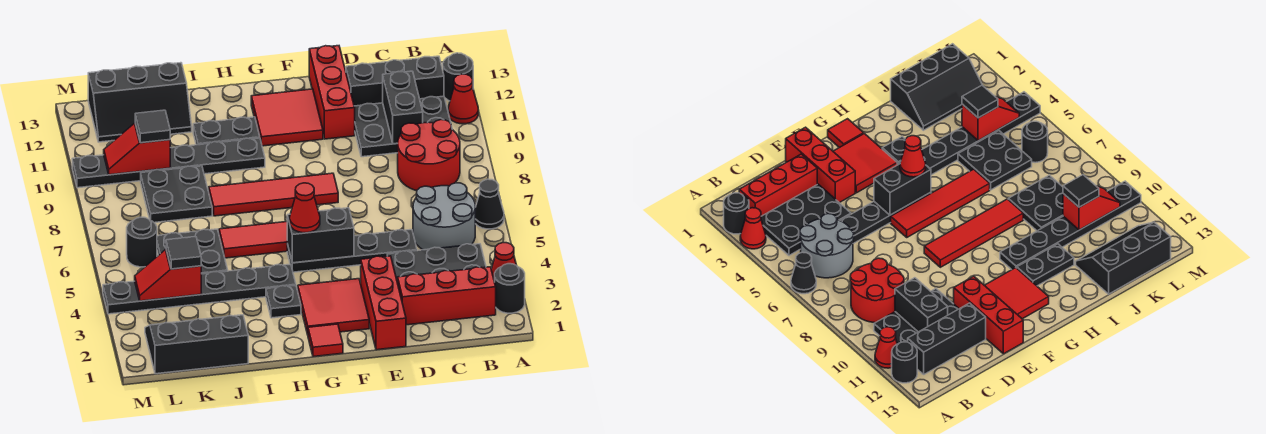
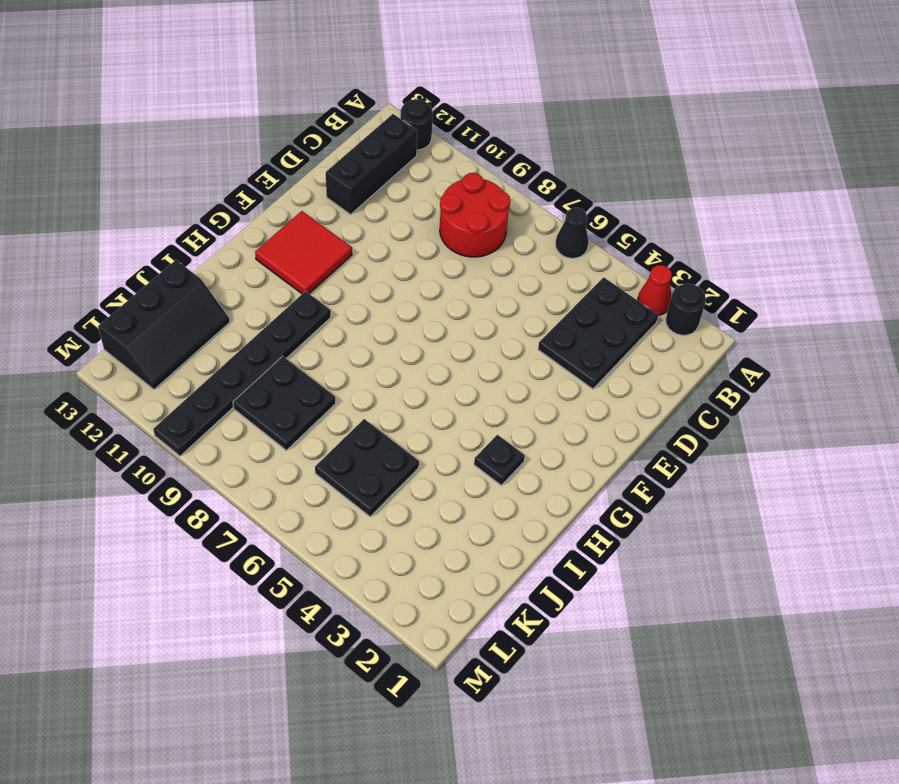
none -> red cone A11 level 1
none -> red brick B2:D2 level 1
none -> grey round brick B5:C6 level 1
none -> black plate B10:D11 level 1

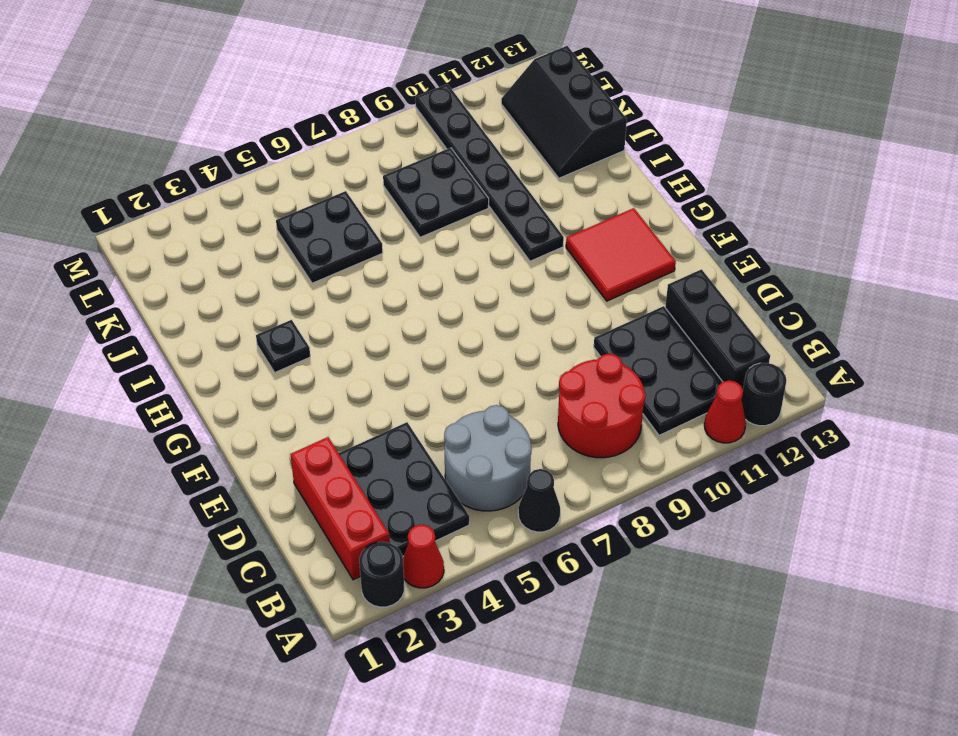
none -> black plate D5:G5 level 1
none -> red brick E1:E3 level 1
none -> red brick E11:E13 level 1
none -> red tile F2:G3 level 1

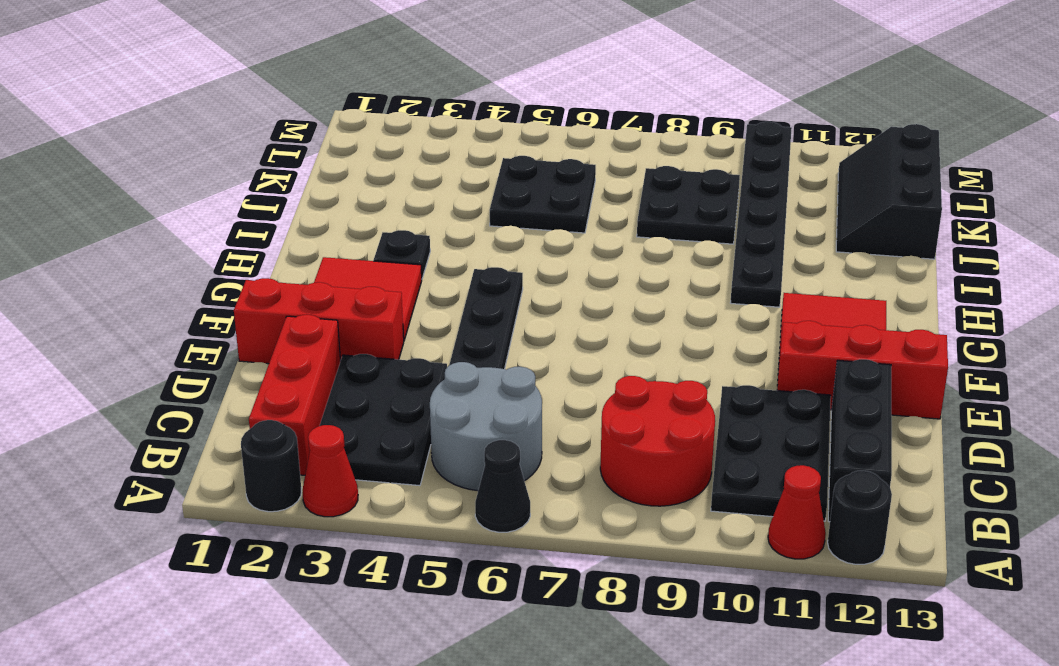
none -> red tile F6:I6 level 1
none -> red tile F8:I8 level 1
none -> red tile G1 level 1
none -> black plate H4:M4 level 1

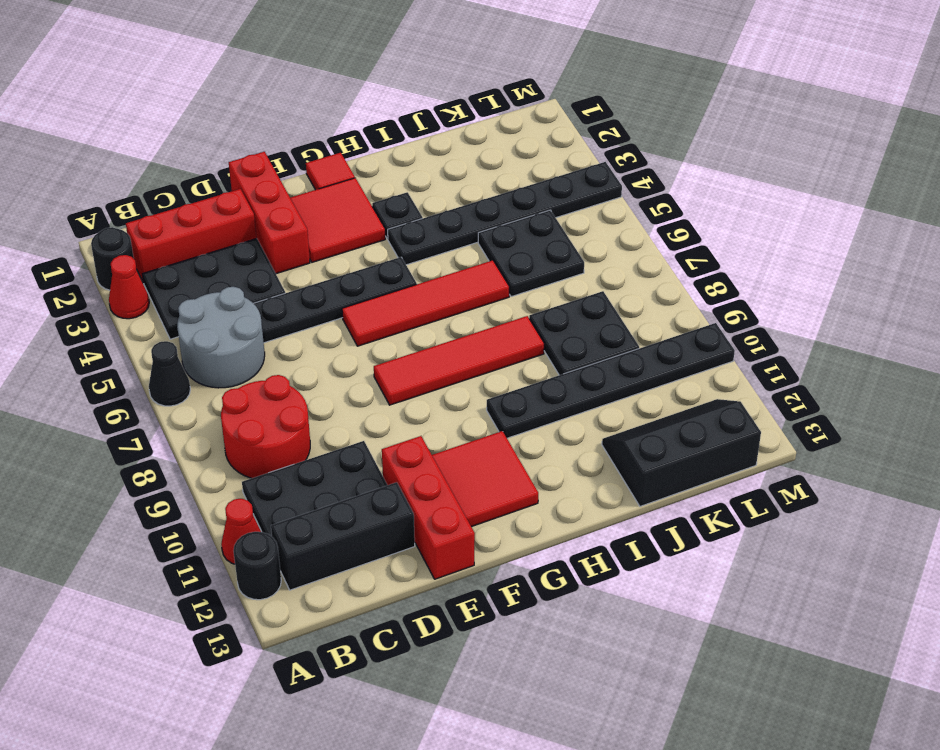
none -> black plate H11:I11 level 1
none -> black slope J1:L2 level 1 top 1
none -> black round brick L6 level 1
none -> black brick C10:C11 level 2

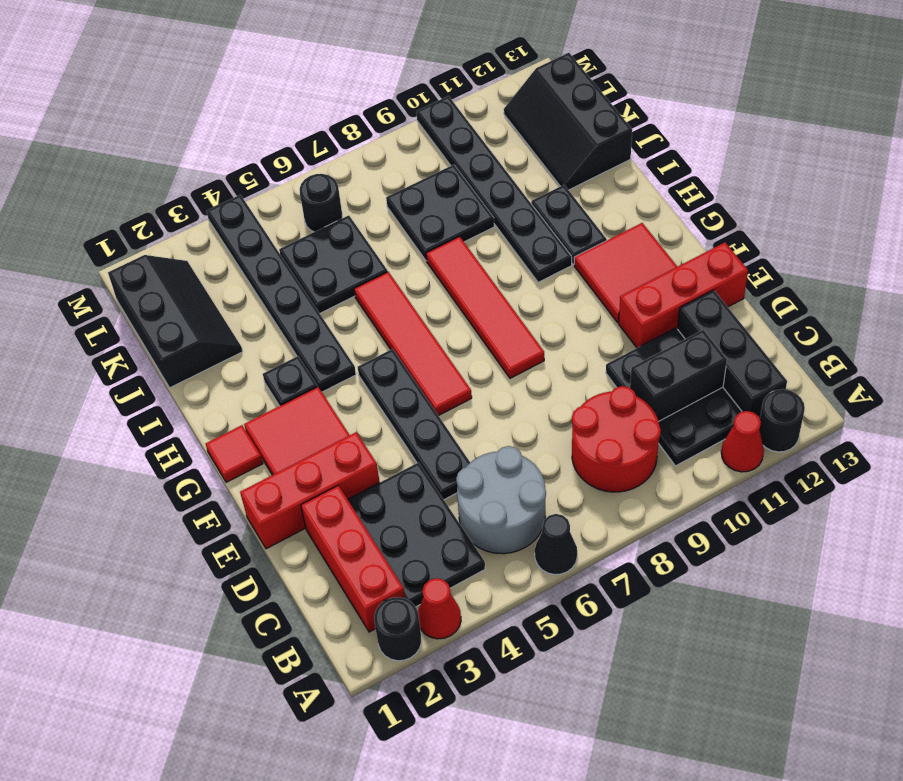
none -> black brick F5:G5 level 2
none -> red slope K4:L4 level 2 top K
none -> red slope K10:L10 level 2 top K
none -> red cone G5 level 3

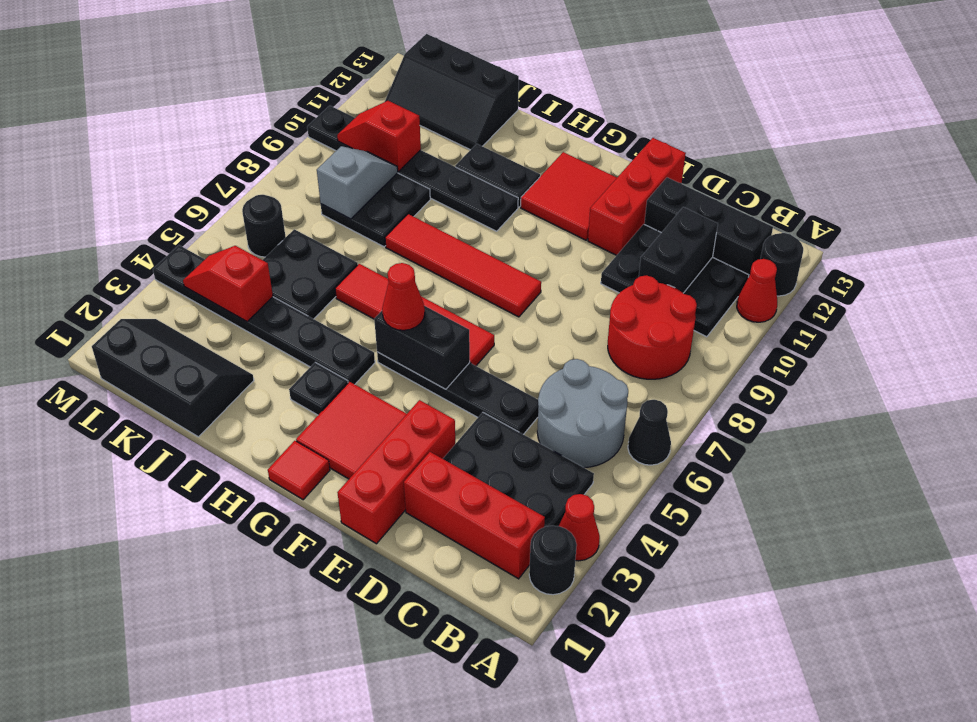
grey slope K8:K9 level 2 top 8 -> none
none -> black tile K4 level 3
none -> black tile K10 level 3

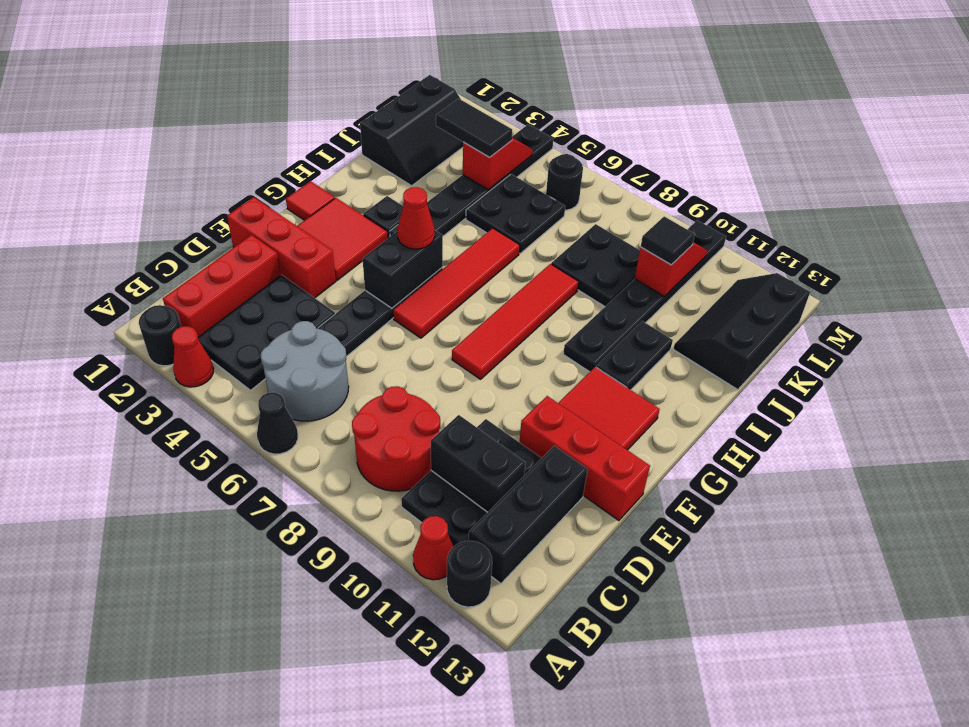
black tile K3:K4 level 3 -> black tile K4 level 3

